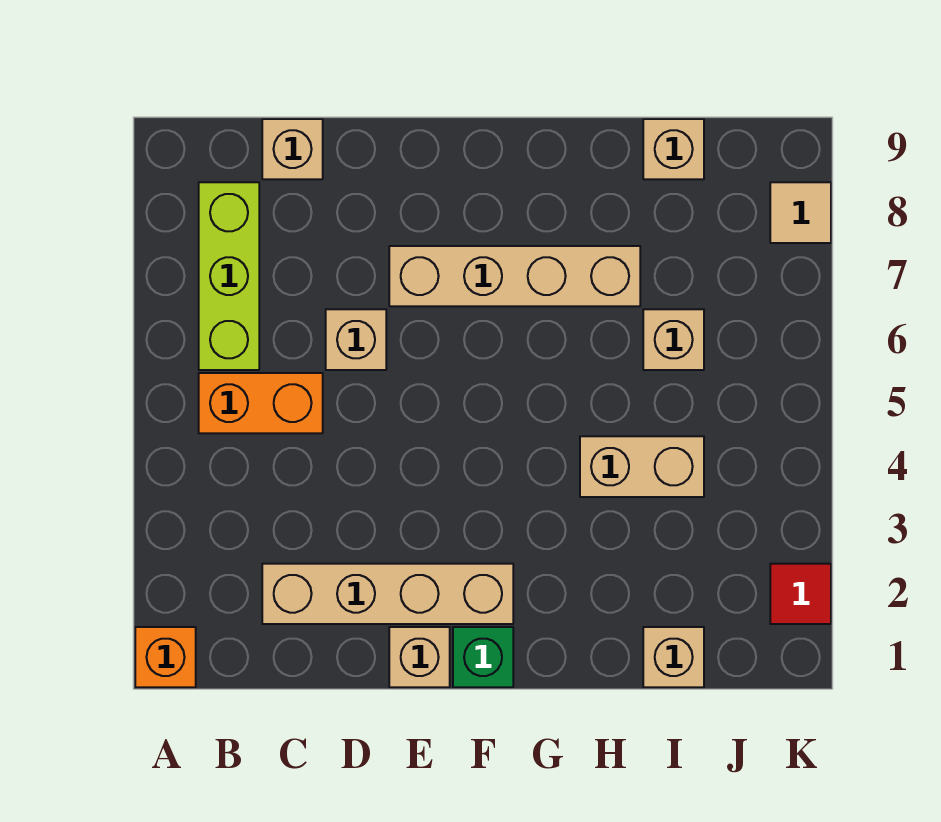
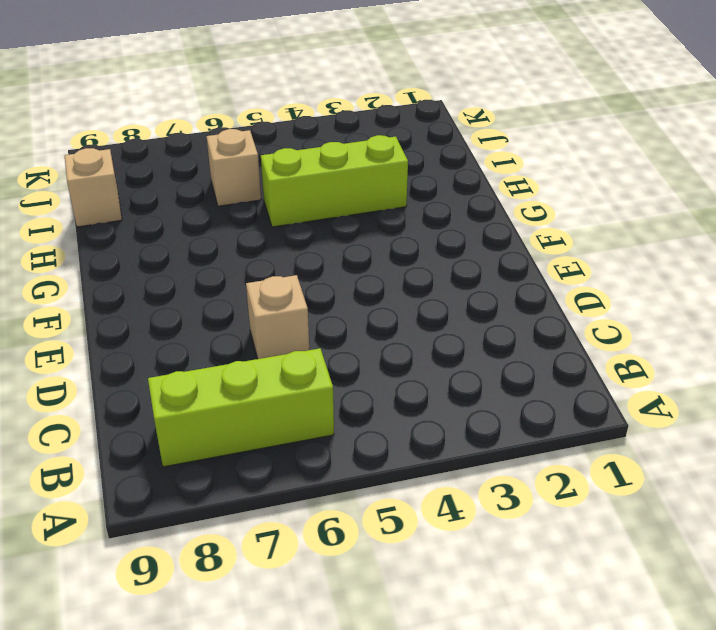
lime brick H3:H5 level 1 -> tan brick H4:I4 level 1
none -> orange brick A1 level 1
none -> orange brick B5:C5 level 1
none -> tan brick C2:F2 level 1

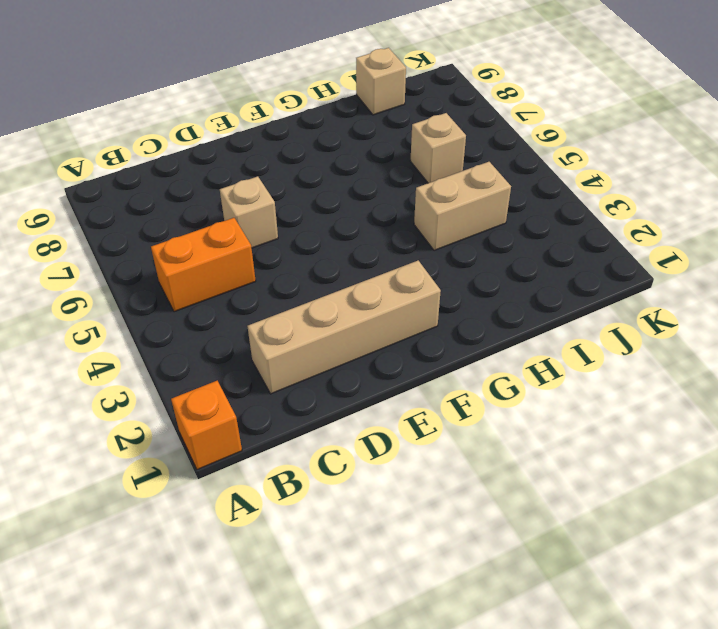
none -> lime brick B6:B8 level 1
none -> tan brick C9 level 1
none -> tan brick E1 level 1

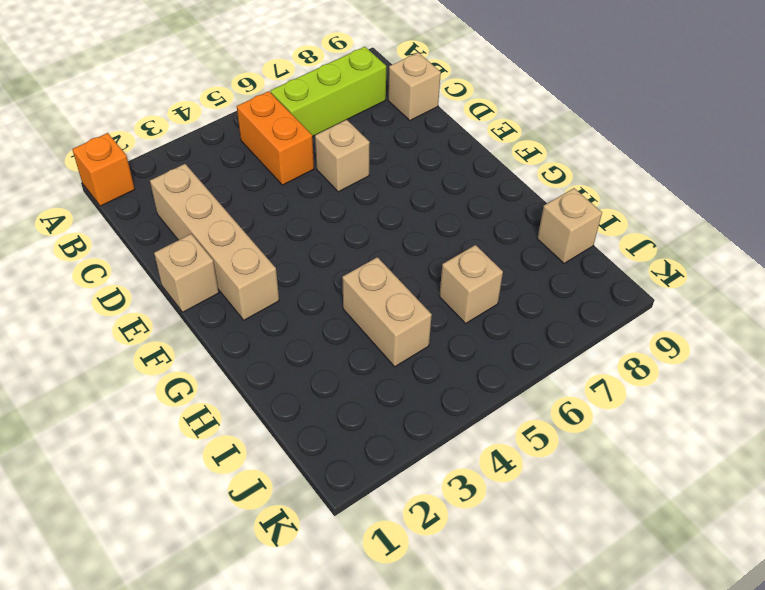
none -> tan brick E7:H7 level 1
none -> green brick F1 level 1
none -> tan brick I1 level 1

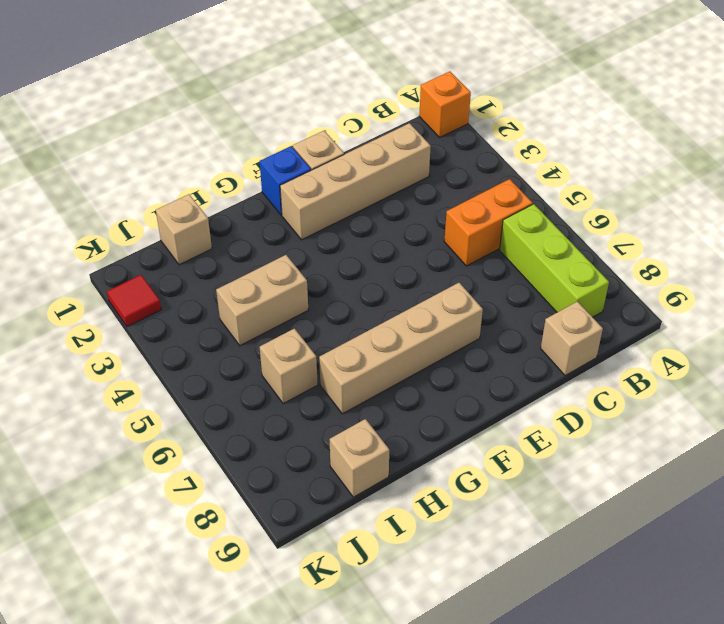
blue brick F1 level 1 -> green brick F1 level 1
none -> tan brick D6 level 1
none -> tan tile K8 level 1

